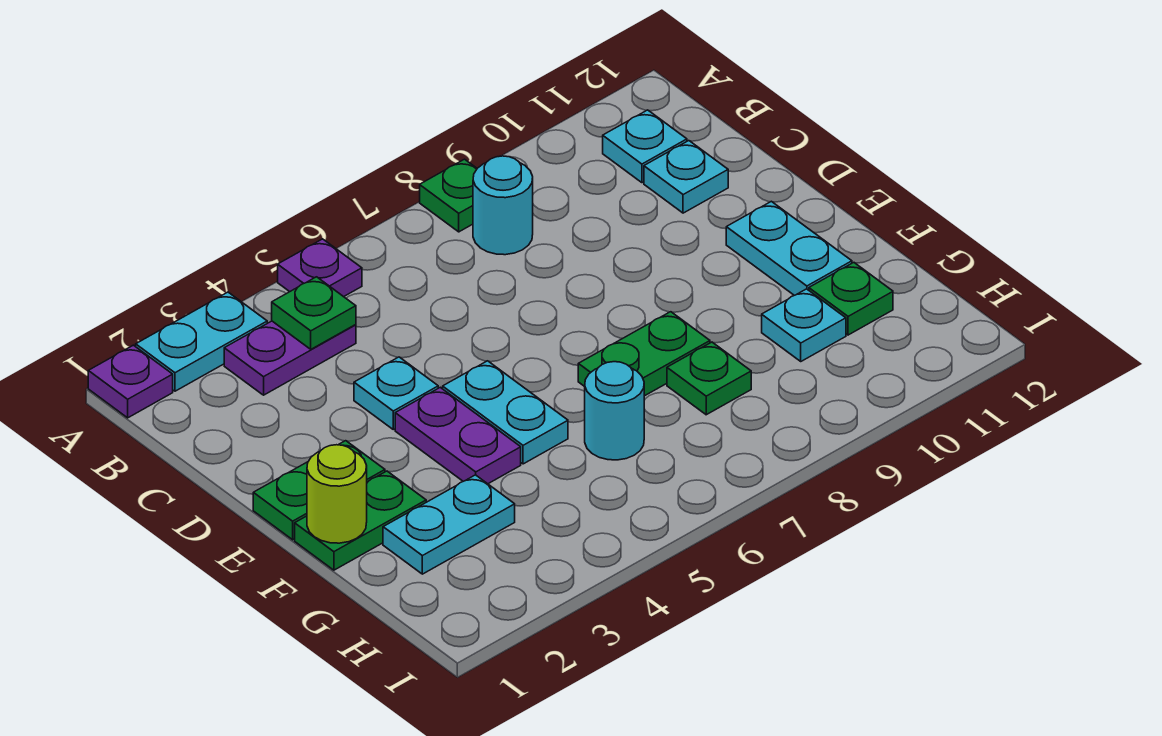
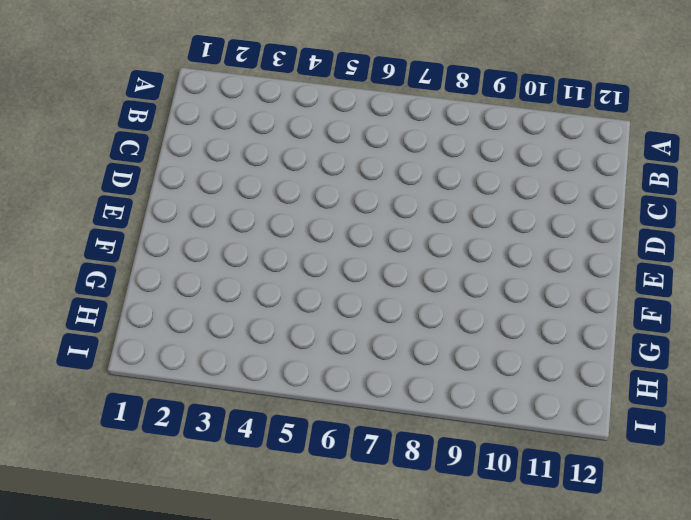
none -> purple plate A1 level 1
none -> cyan plate A2:A3 level 1
none -> purple plate A5 level 1

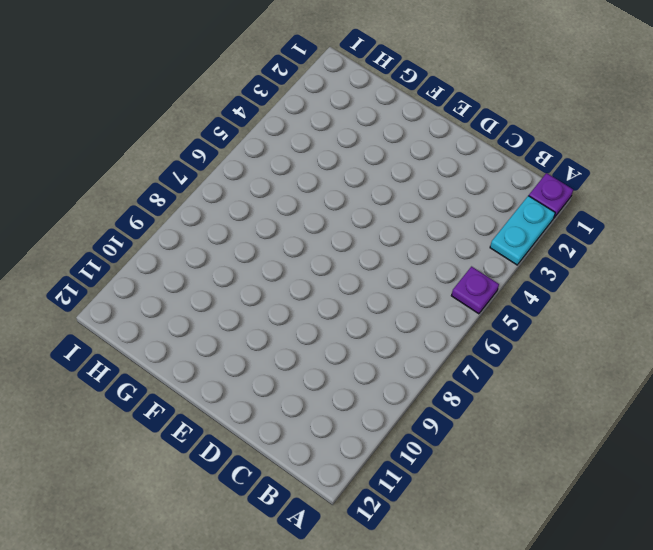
none -> green plate A8 level 1
none -> purple plate B3:B4 level 1
none -> cyan round brick B8 level 1

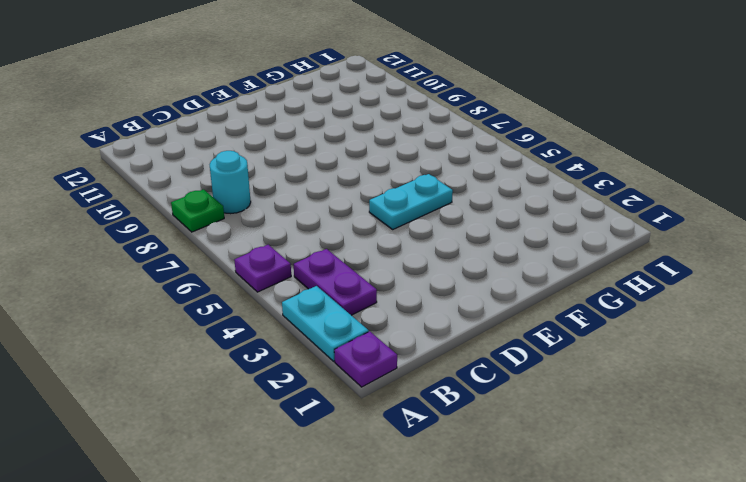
none -> cyan plate B11 level 1
none -> cyan plate C11 level 1
none -> cyan plate D4 level 1

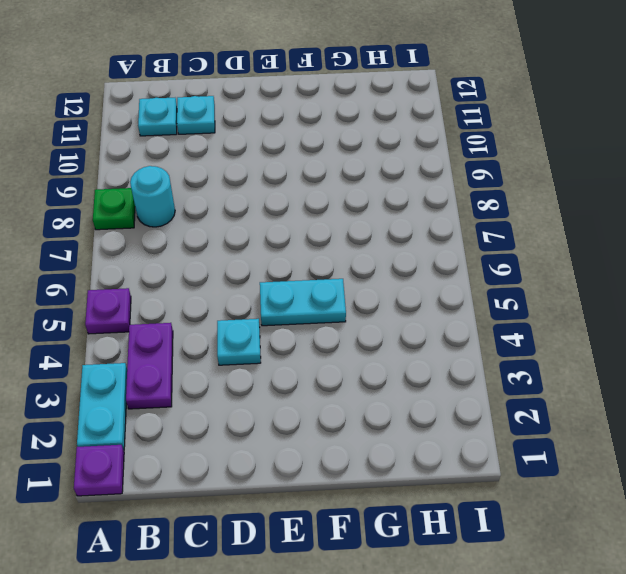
none -> green plate E1:E2 level 1
none -> purple plate E4:F4 level 1
none -> cyan plate E11:F11 level 1

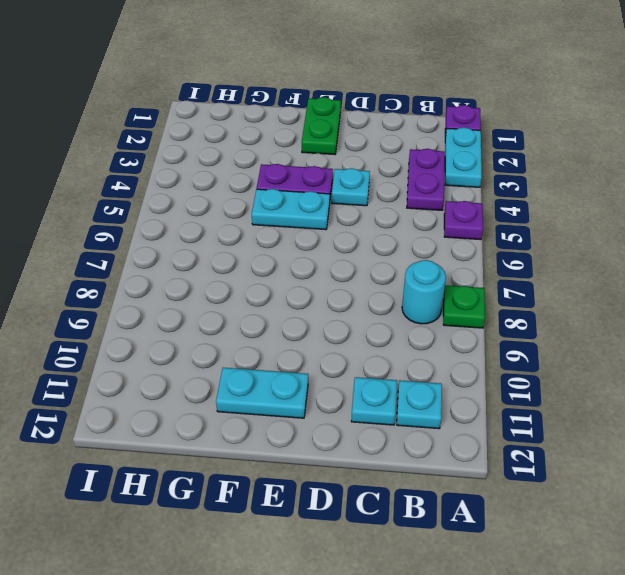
none -> green plate F1:F2 level 1
none -> green plate F7:F8 level 1
none -> cyan plate G2:G3 level 1

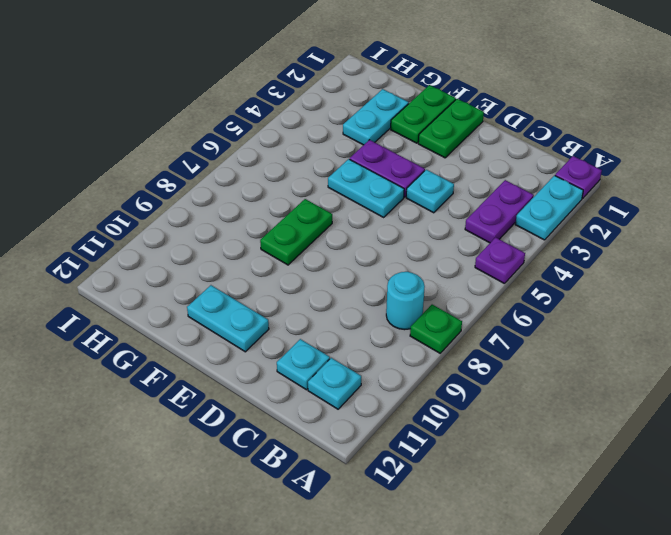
none -> cyan round brick G6 level 1
none -> green plate G8 level 1
none -> cyan plate G10 level 1

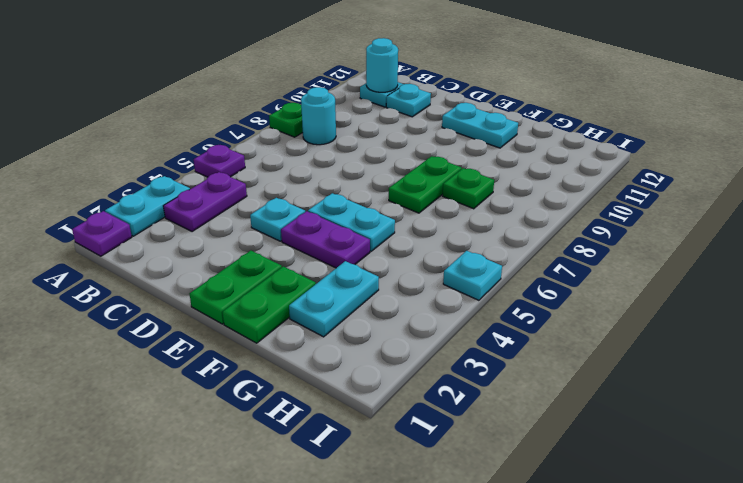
cyan round brick B11 level 2 -> cyan round brick G6 level 1
cyan plate I5 level 1 -> cyan plate G10 level 1
none -> green plate G11 level 1
none -> green plate B4 level 2
none -> lime round brick F1 level 2

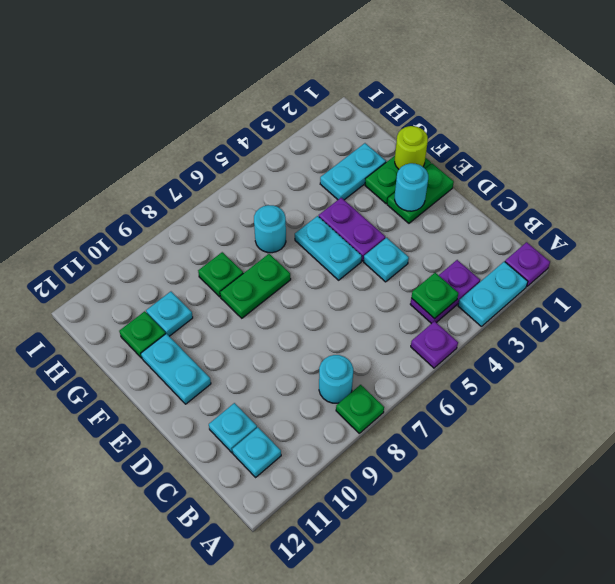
cyan round brick E2 level 2 -> none

